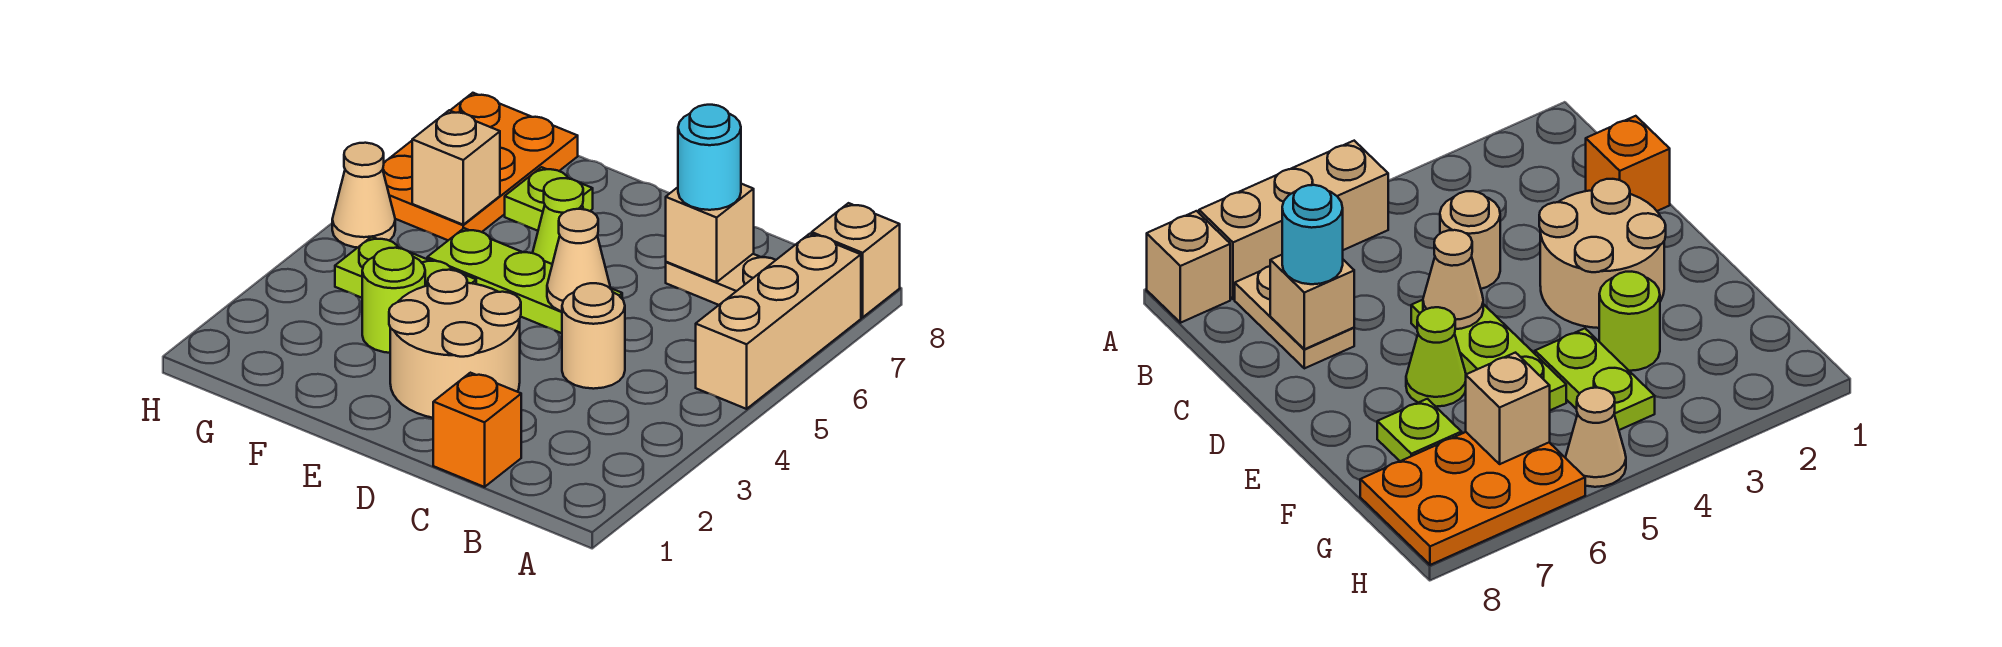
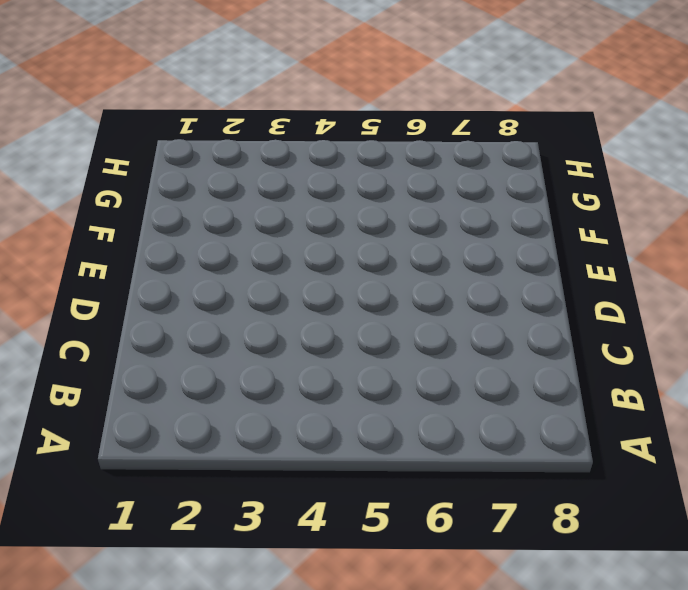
none -> tan brick A5:A7 level 1
none -> tan brick A8 level 1
none -> tan plate B7:C7 level 1

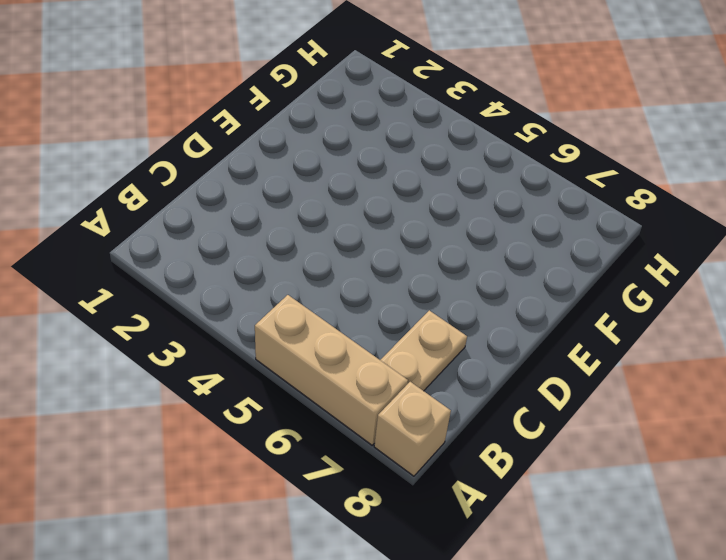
none -> orange brick C1 level 1
none -> tan round brick C4 level 1
none -> tan round brick D2:E3 level 1

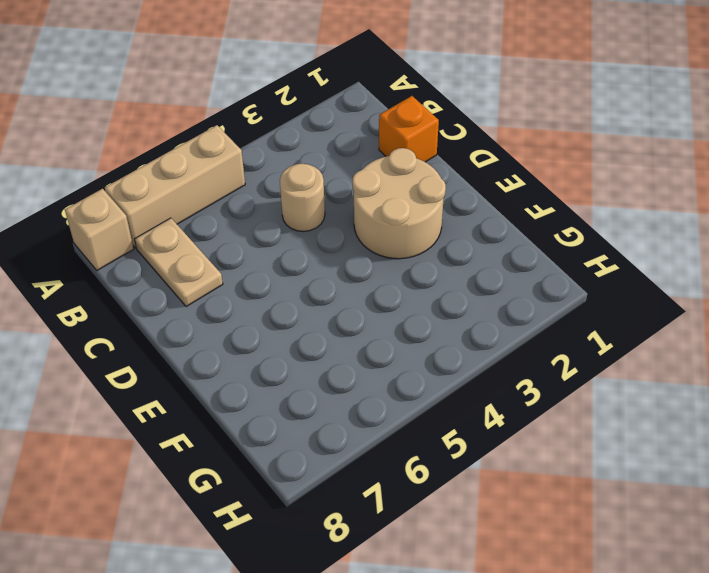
none -> lime plate D5:F5 level 1
none -> lime cone E6 level 1
none -> lime round brick F3 level 1

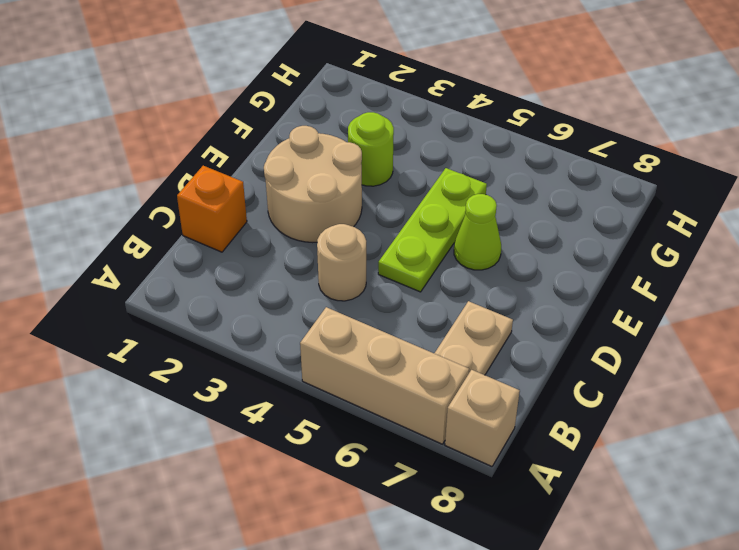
none -> lime plate F4:G4 level 1
none -> lime plate F7 level 1
none -> orange plate G6:H8 level 1

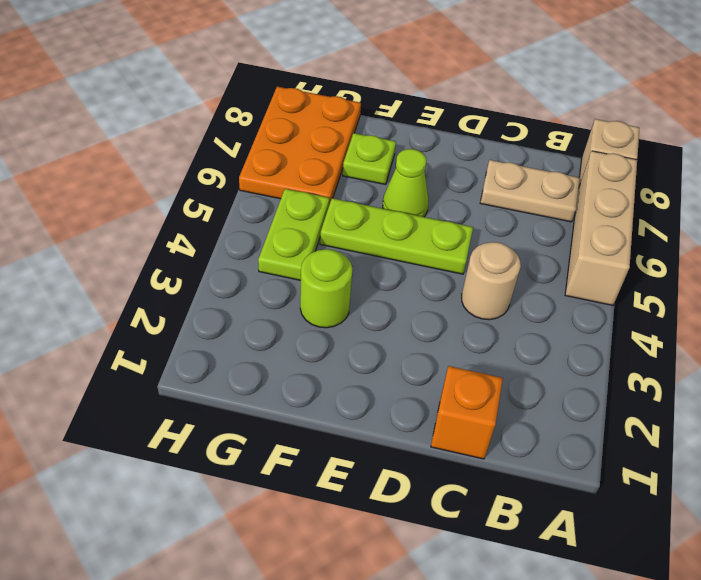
lime plate G4:G5 level 1 -> lime plate F4:G4 level 1
none -> tan round brick D2:E3 level 1
none -> tan cone H5 level 1
none -> tan brick C7 level 2

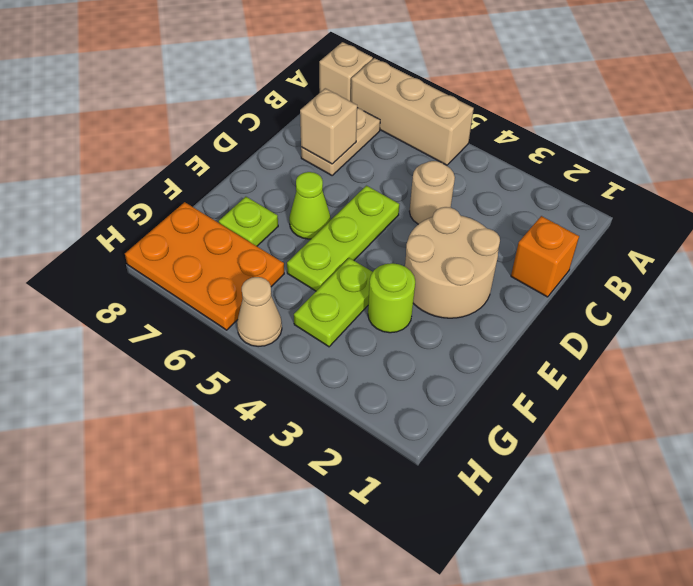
none -> tan cone D5 level 2
none -> tan brick G6 level 2
none -> cyan round brick C7 level 3

